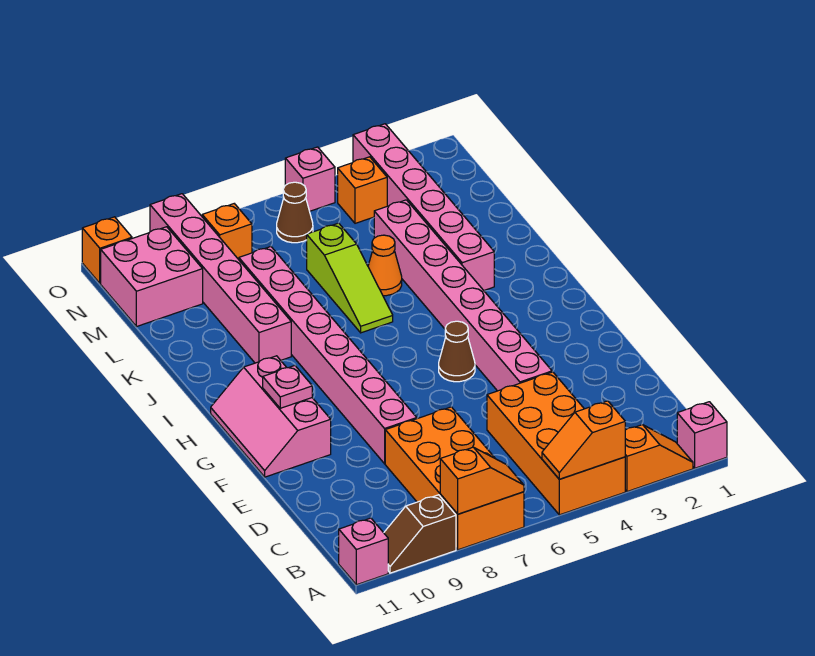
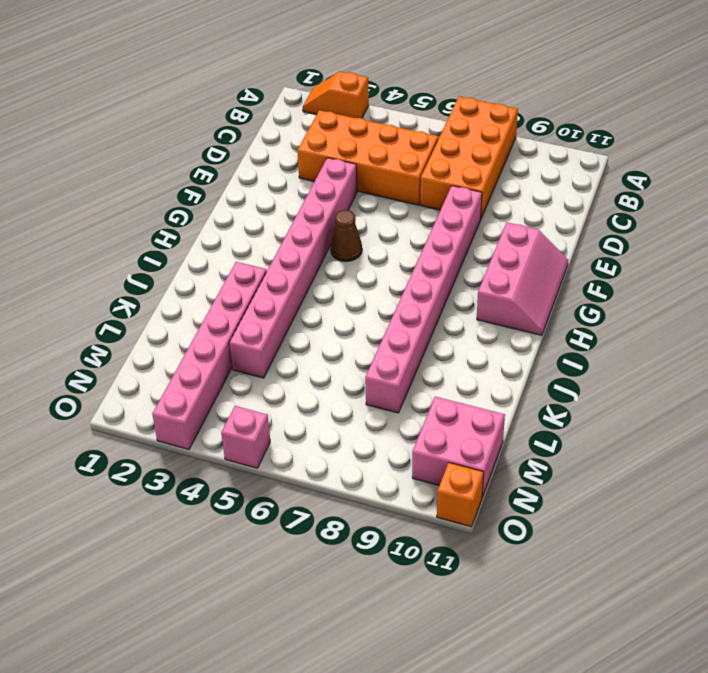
orange brick C3:D6 level 1 -> orange brick A4:D5 level 1
none -> pink brick A1 level 1
none -> brown slope A9:A10 level 1 top 9
none -> pink brick A11 level 1

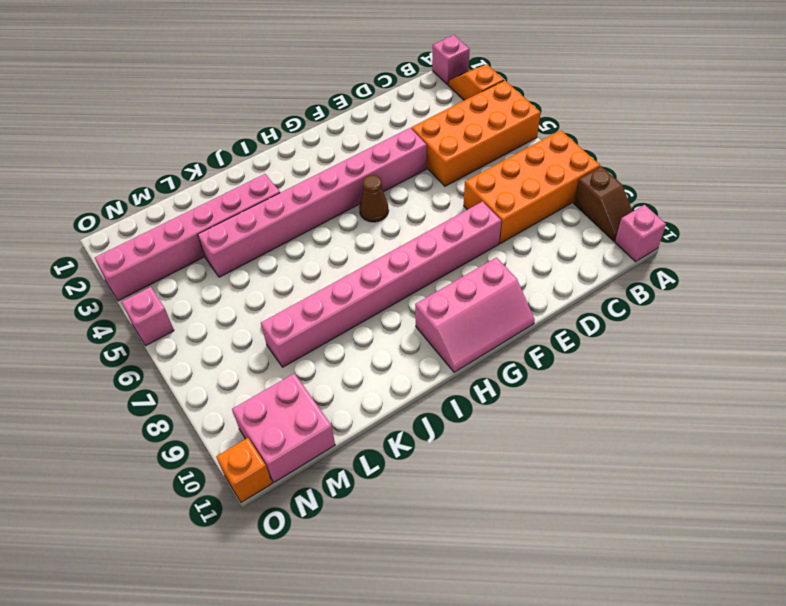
none -> lime slope J6:L6 level 1 top L
none -> pink brick J9:O9 level 1
none -> orange cone K5 level 1

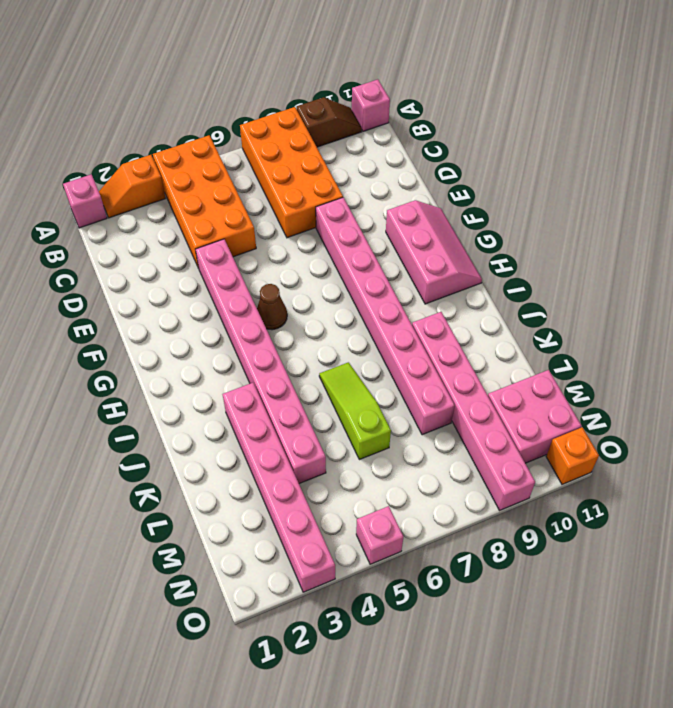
none -> orange cone K5 level 1
none -> orange brick N4 level 1
none -> brown cone N6 level 1

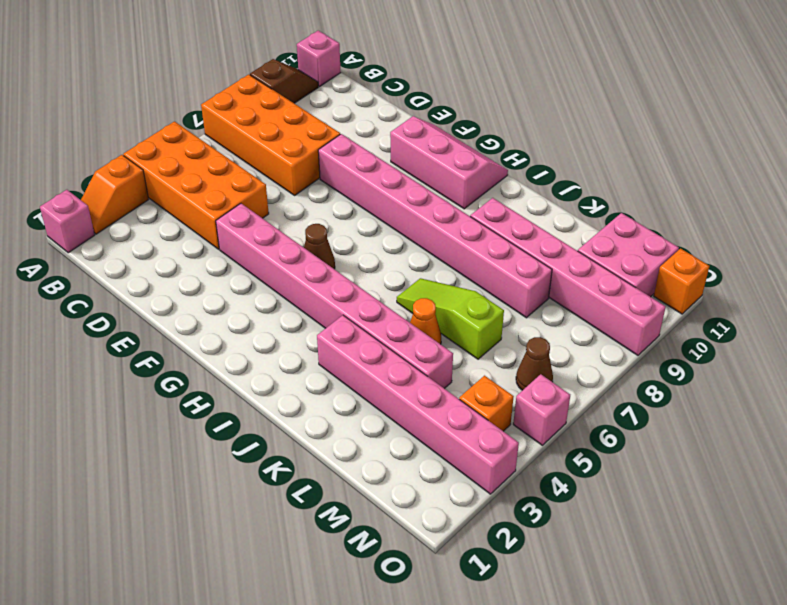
none -> orange brick N8 level 1
none -> orange slope A4:A5 level 2 top 4
none -> orange slope A7:A8 level 2 top 8

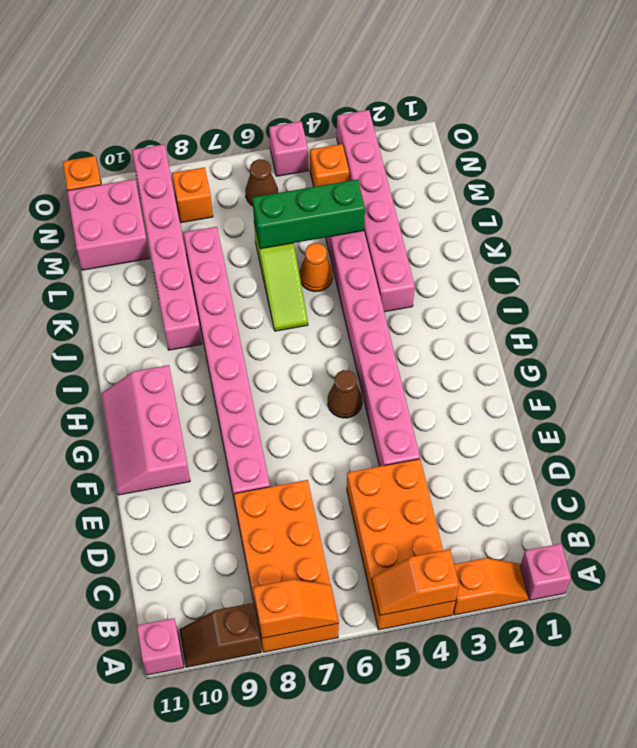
green brick L4:L6 level 2 -> none
none -> pink plate G10 level 2

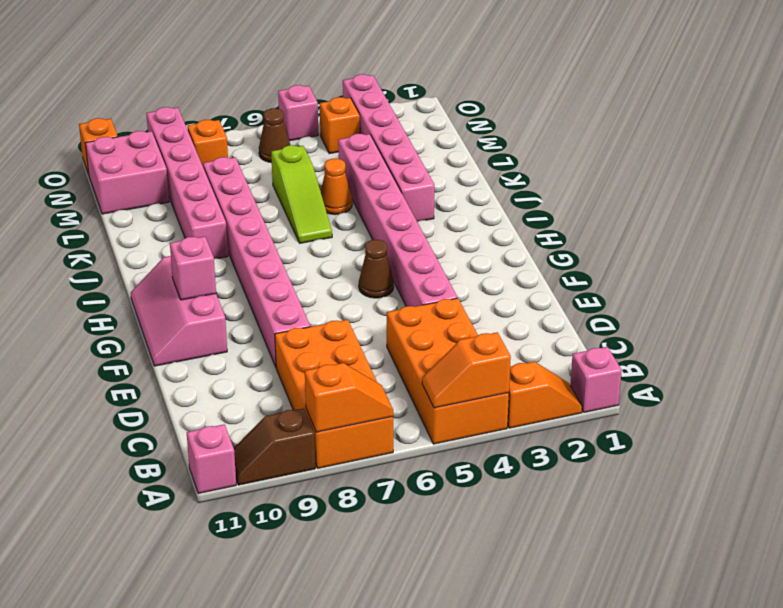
pink brick G10 level 2 -> pink plate G10 level 2

